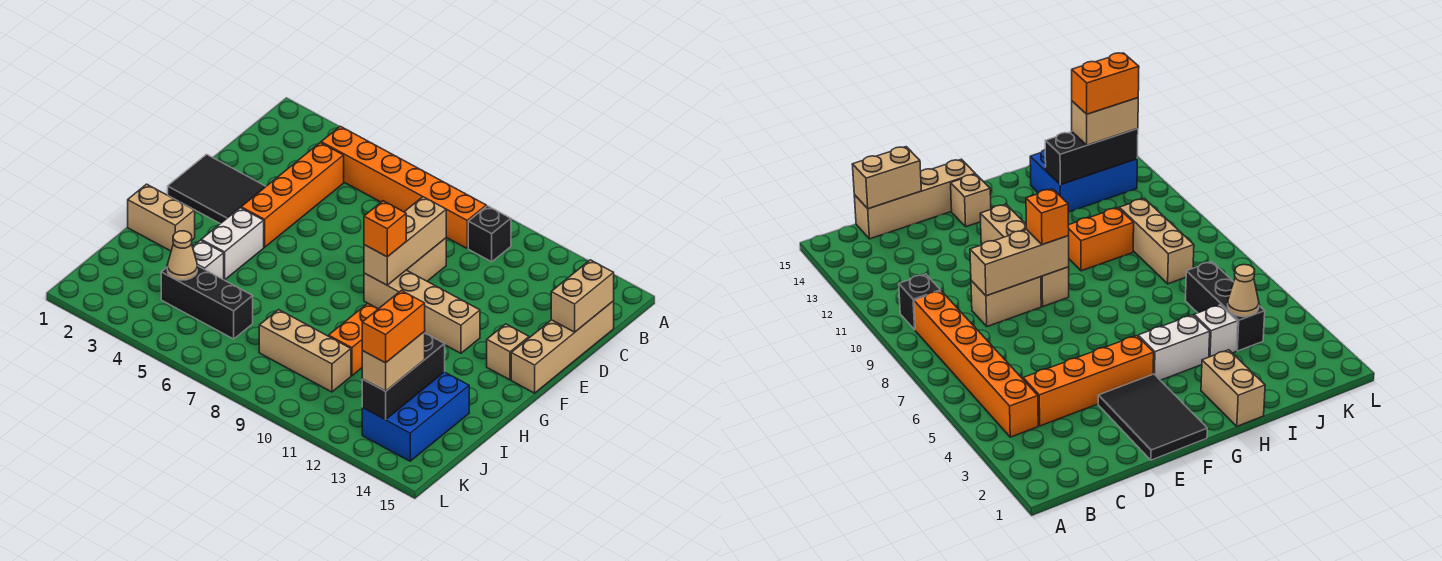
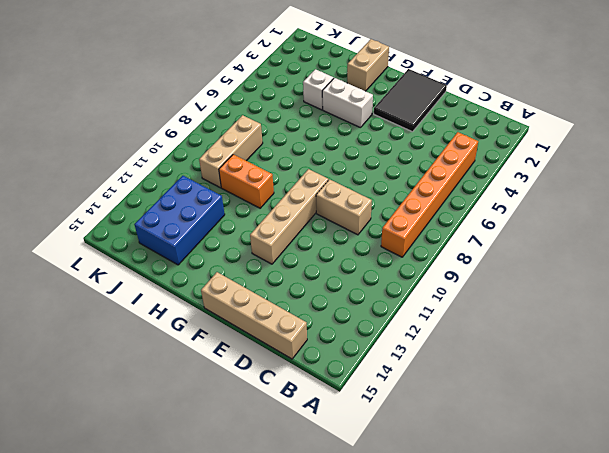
blue brick I12:J14 level 1 -> blue brick I13:K14 level 1
none -> black brick B10 level 1
none -> orange brick C4:F4 level 1
none -> tan brick F14 level 1

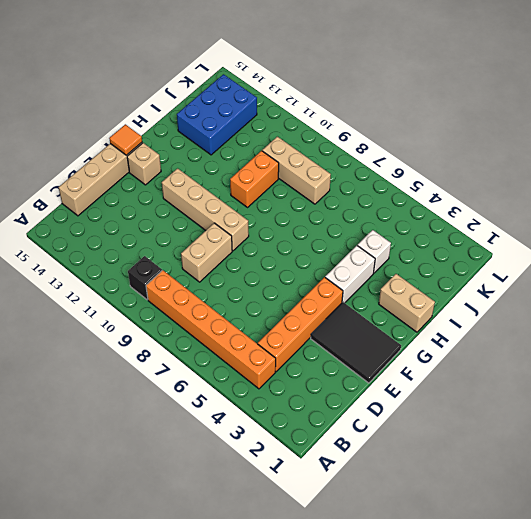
orange tile F15 level 2 -> none
none -> black brick J4:J6 level 1
none -> tan brick C15:D15 level 2
none -> tan brick D9:F9 level 2

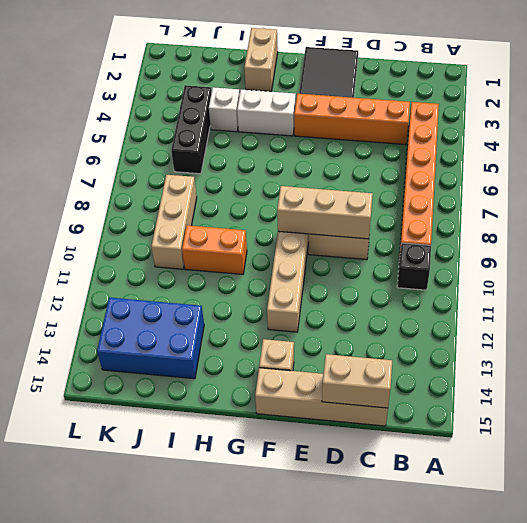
none -> black brick I13:K13 level 2
none -> tan cone J4 level 2
none -> orange brick F9 level 3

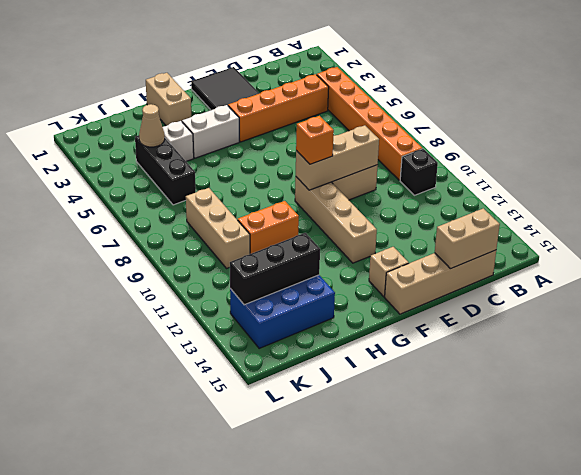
none -> tan brick J13:K13 level 3
none -> orange brick J13:K13 level 4

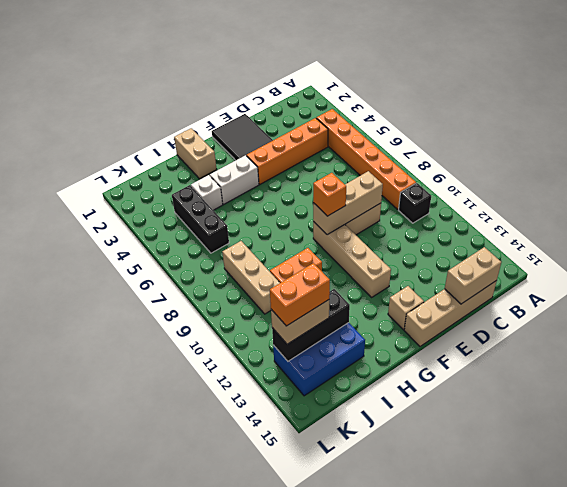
none -> tan cone J4 level 2

